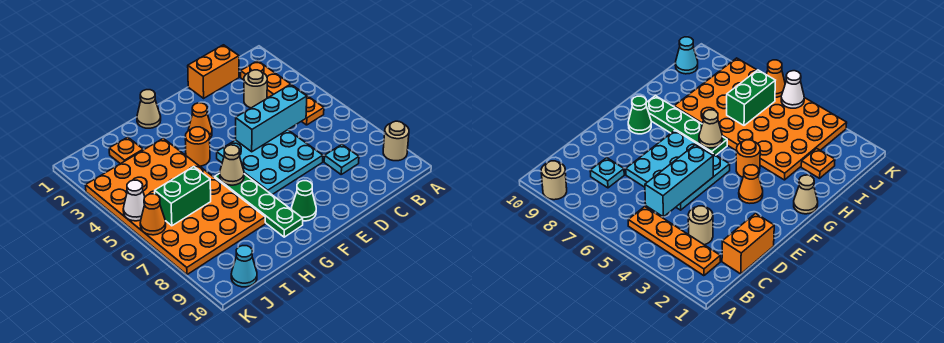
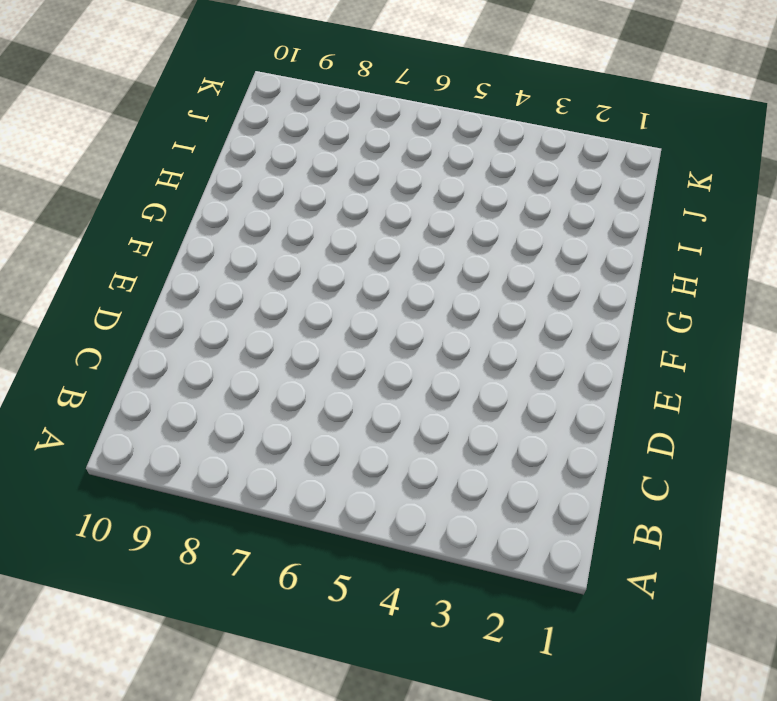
none -> tan round brick A9 level 1
none -> orange plate B2:B5 level 1
none -> orange brick C1:D1 level 1

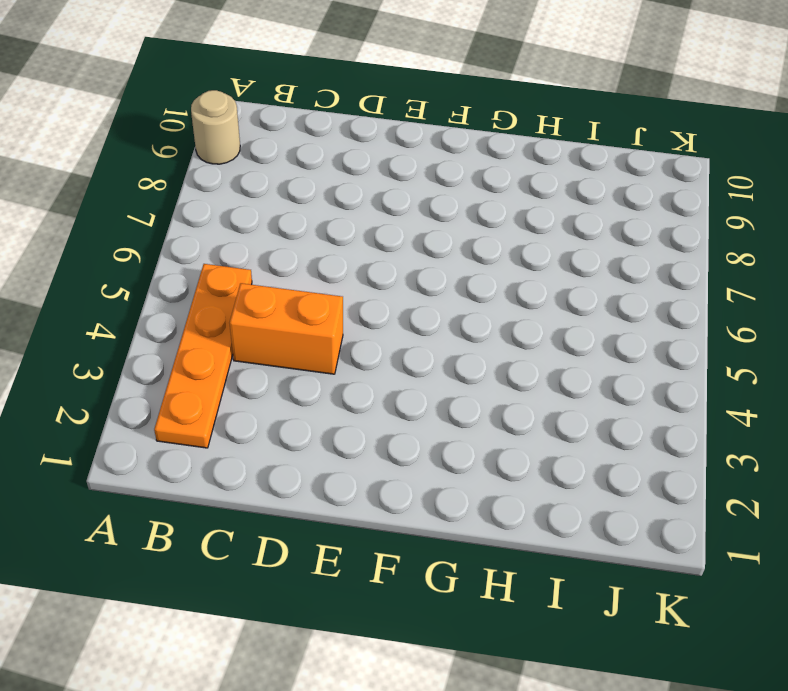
orange brick C4:D4 level 1 -> orange brick C1:D1 level 1
none -> tan round brick C3 level 1
none -> cyan plate C8 level 1
none -> cyan plate D5:F7 level 1

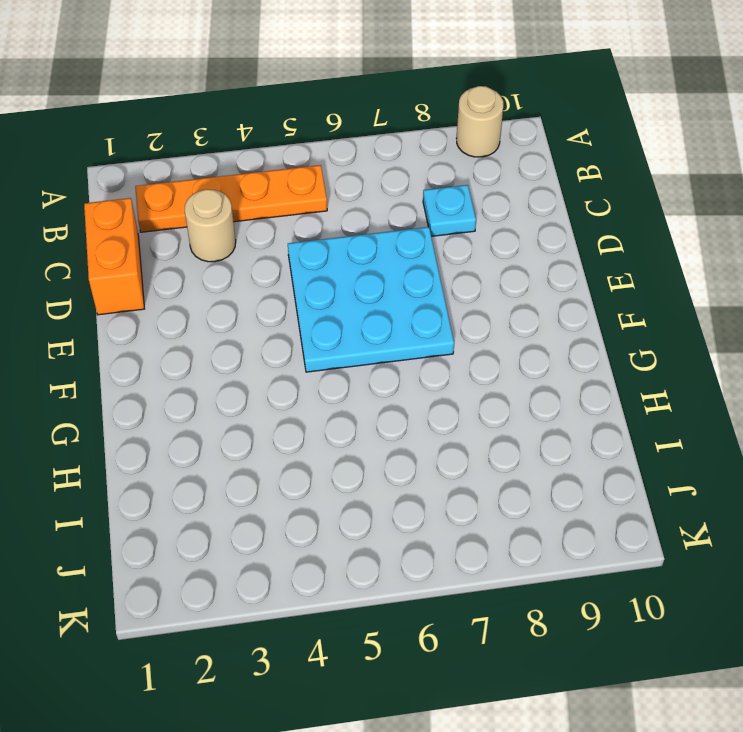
none -> orange cone F3 level 1
none -> green cone F9 level 1
none -> tan cone G1 level 1

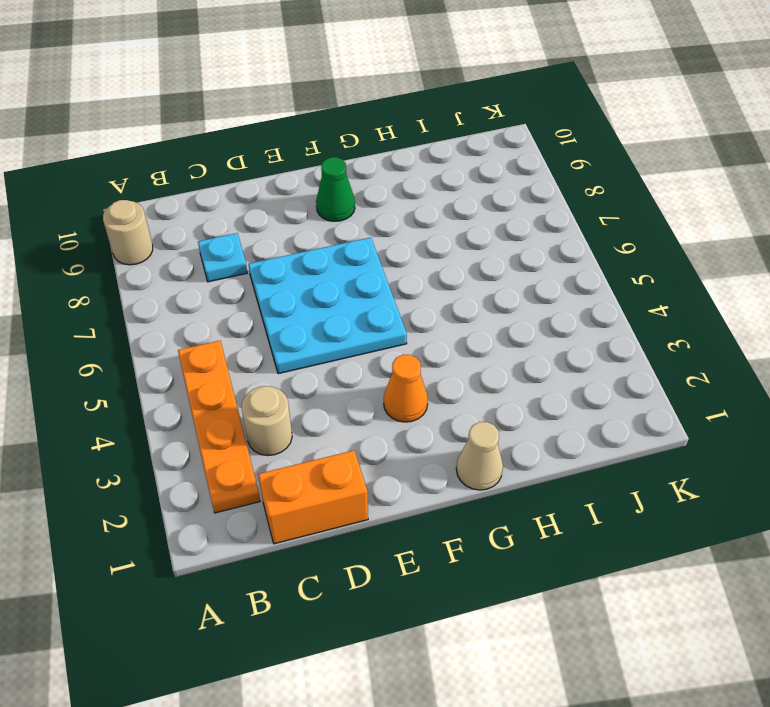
none -> orange round brick G4 level 1
none -> green plate G6:G9 level 1
none -> orange plate H3:K8 level 1

